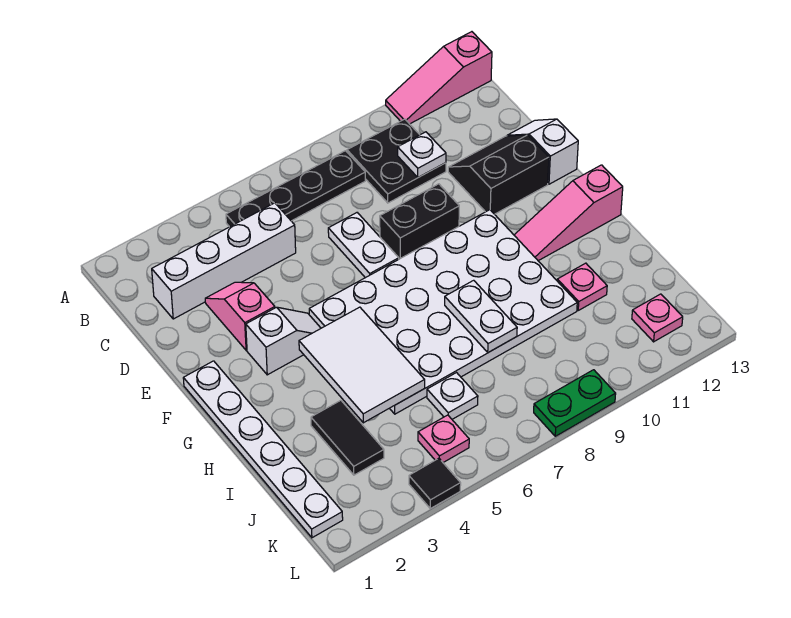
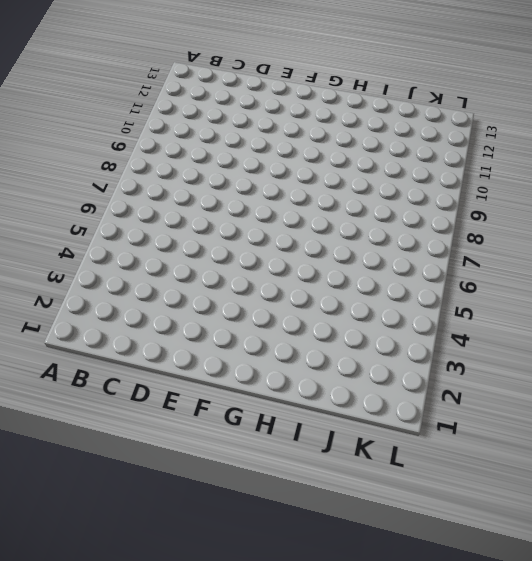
none -> pink slope A11:A13 level 1 top 13
none -> black plate B5:B8 level 1
none -> black plate B9:C10 level 1

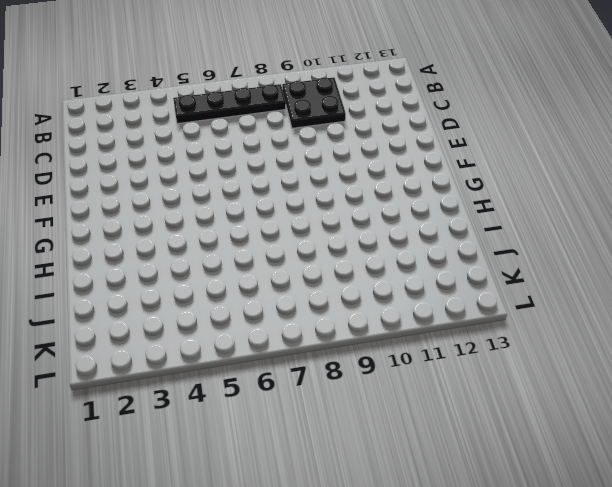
none -> pink slope A11:A13 level 1 top 13
none -> white brick C2:C5 level 1
none -> pink slope D3:E3 level 1 top E

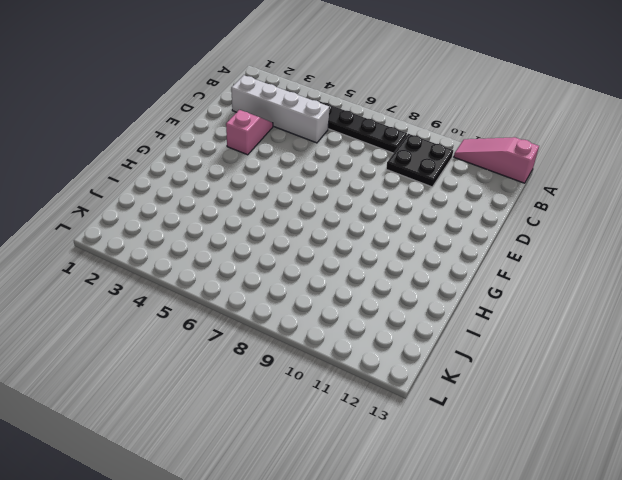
none -> white plate D7:E7 level 1
none -> black slope D11:E12 level 1 top E
none -> white slope D13:E13 level 1 top E

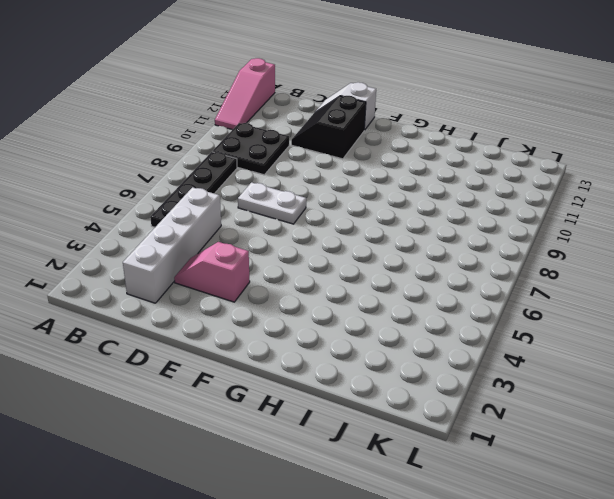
none -> black brick E8:E9 level 1
none -> white plate F1:K1 level 1
none -> white slope F3:F4 level 1 top 3

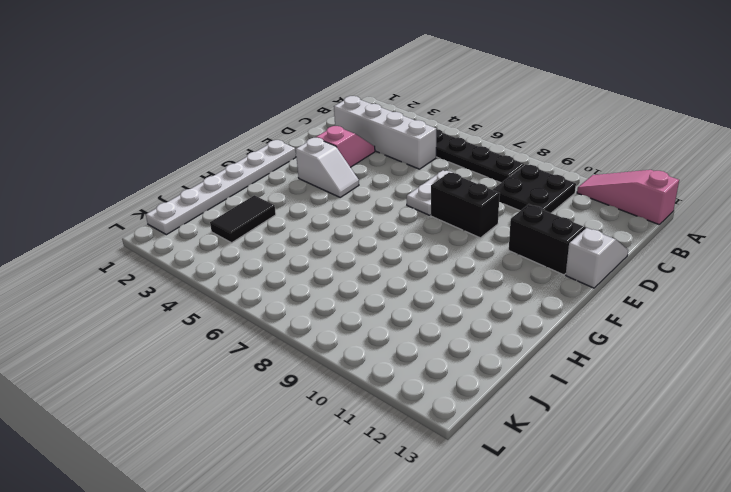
none -> white plate F5:I10 level 1
none -> pink slope G11:G13 level 1 top 13
none -> pink plate I11 level 1

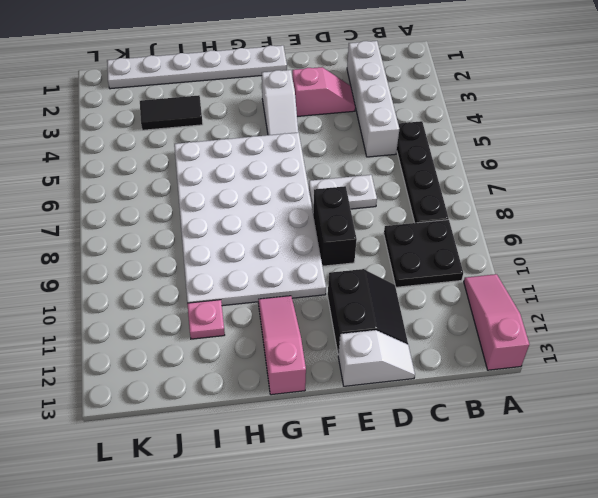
none -> white plate J6 level 1
none -> pink plate K5 level 1
none -> pink plate K12 level 1

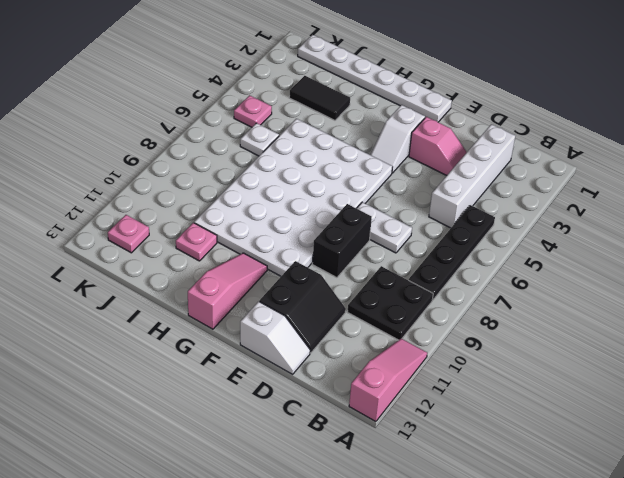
none -> black tile L4 level 1
none -> green plate L8:L9 level 1
none -> white plate C10 level 2

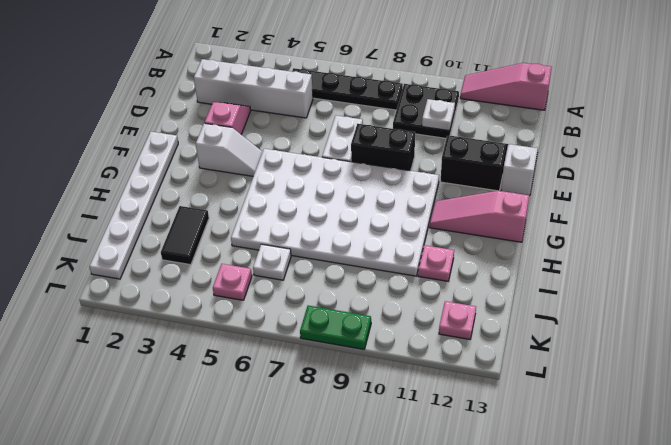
none -> black tile L4 level 1
none -> white tile G4:I5 level 2
none -> white plate H8:I8 level 2

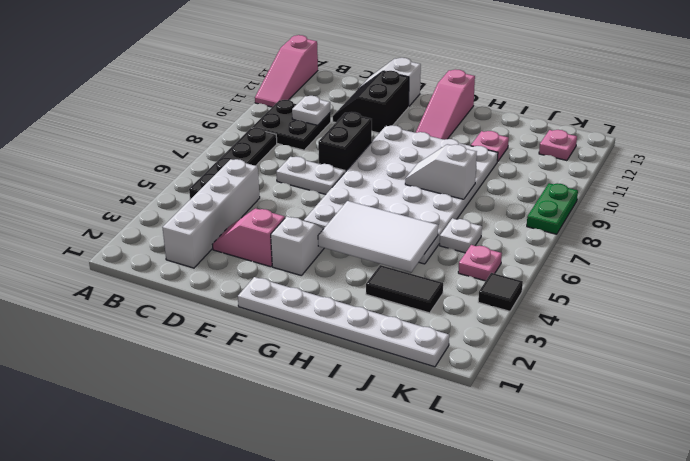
white slope H8:I8 level 2 top I -> white plate H8:I8 level 2

